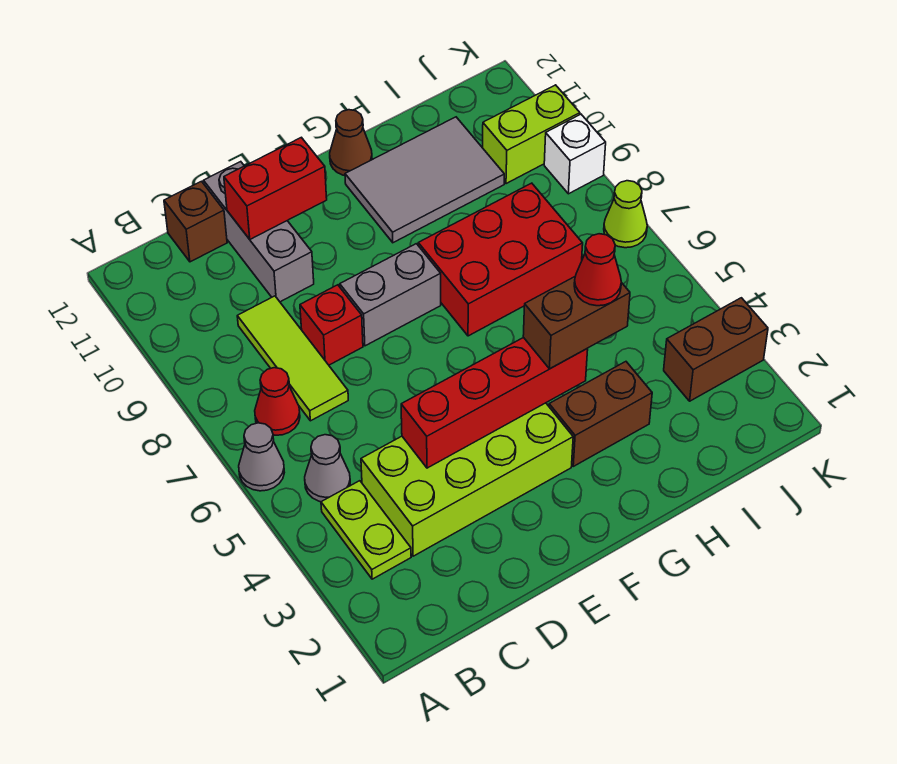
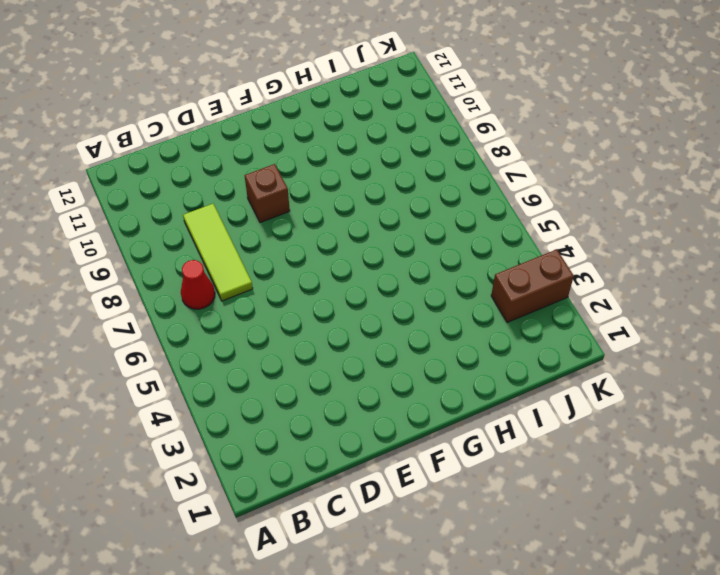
brown brick E9 level 1 -> brown brick C12 level 1
none -> grey cone A6 level 1
none -> lime plate B3:B4 level 1
none -> grey cone B5 level 1

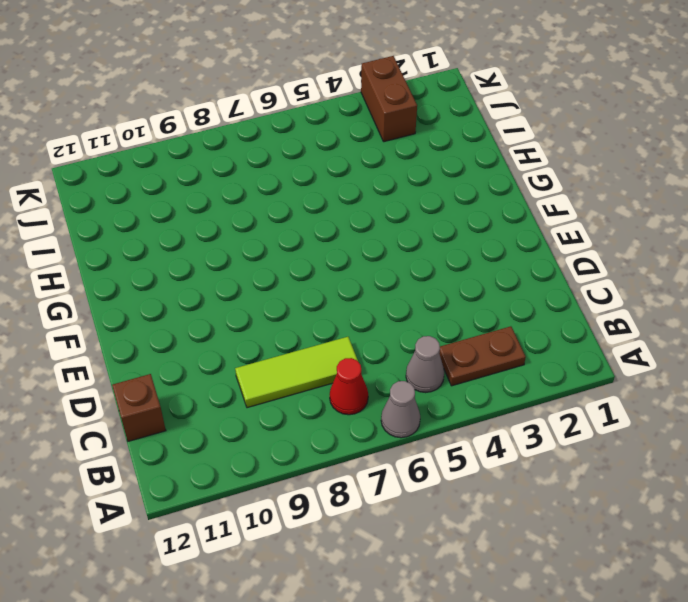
brown plate B3:B4 level 1 -> lime plate B3:B4 level 1
none -> lime brick C3:F4 level 1
none -> red brick D8 level 1
none -> grey brick D10:D12 level 1

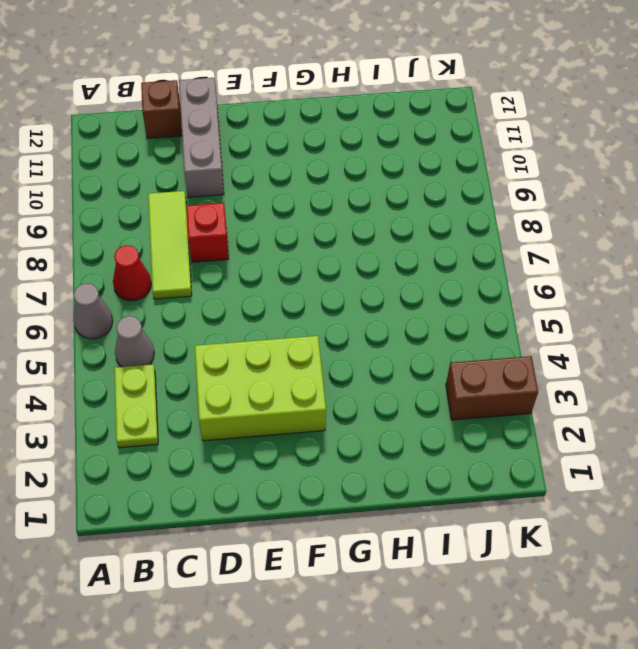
lime brick D3:F4 level 1 -> lime brick C3:F4 level 1
none -> grey brick E8:F8 level 1
none -> brown brick G3:H3 level 1
none -> red brick G7:I8 level 1

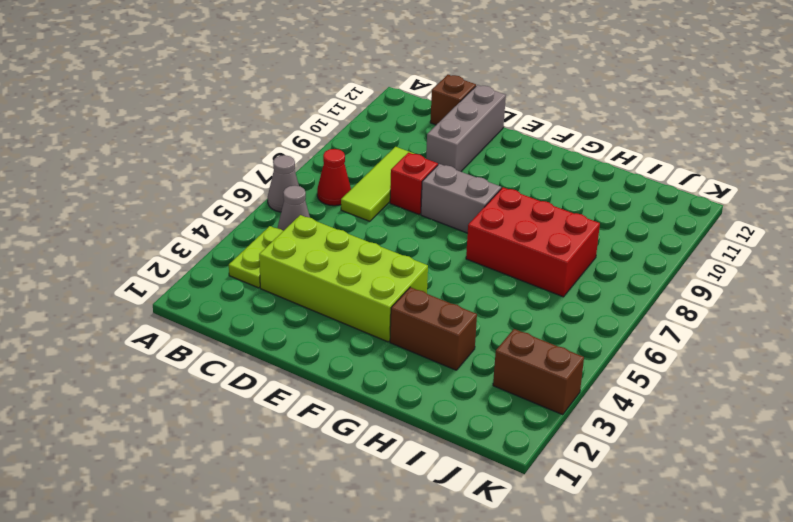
none -> grey tile G10:I11 level 1
none -> brown cone G12 level 1
none -> lime brick J10:K10 level 1

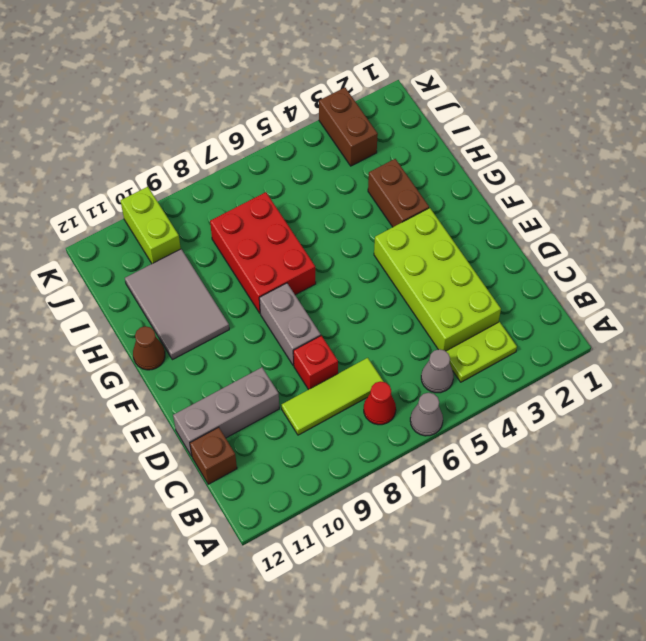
none -> lime cone K7 level 1
none -> white brick K9 level 1
none -> red brick D4:G4 level 2

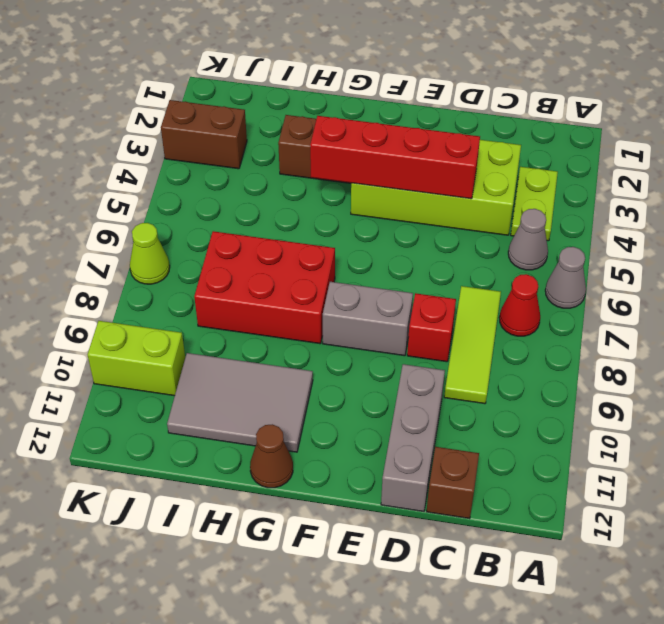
none -> white brick K9 level 1
none -> red brick D11:E11 level 2
none -> brown brick G4:H4 level 3

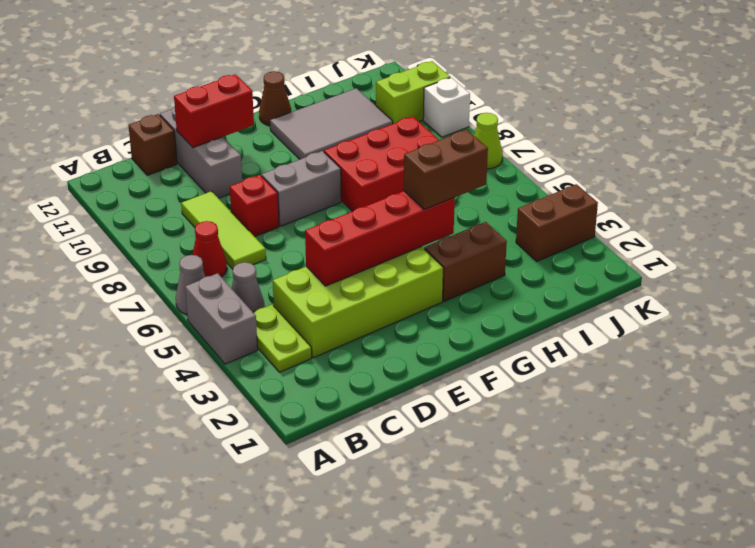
grey brick A4:A5 level 1 -> none
none -> red cone H4 level 4

